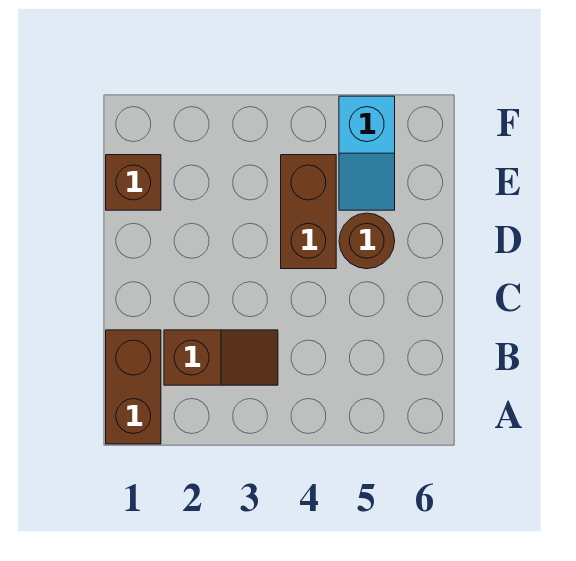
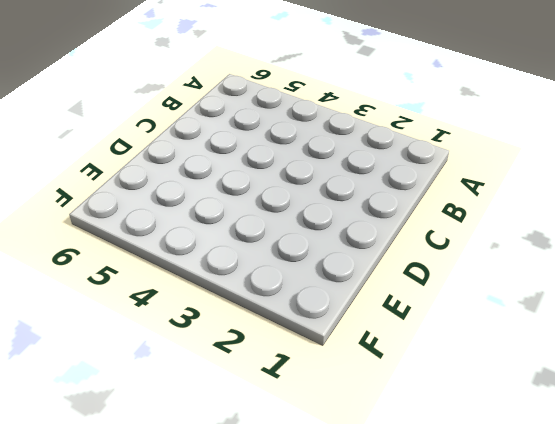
none -> brown brick A1:B1 level 1
none -> brown slope B2:B3 level 1 top 2

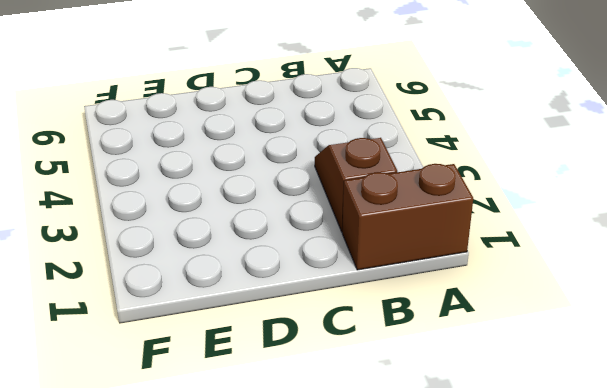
none -> brown brick D4:E4 level 1
none -> brown round brick D5 level 1

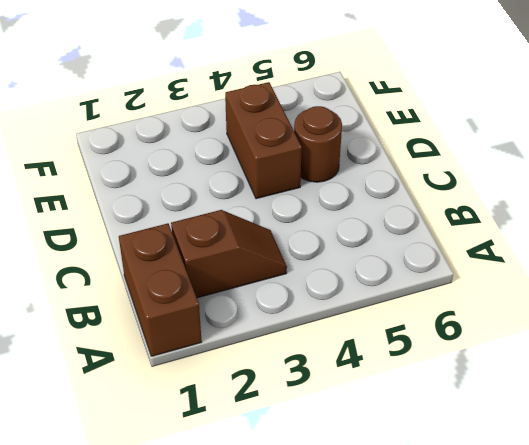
none -> brown brick E1 level 1
none -> cyan slope E5:F5 level 1 top F

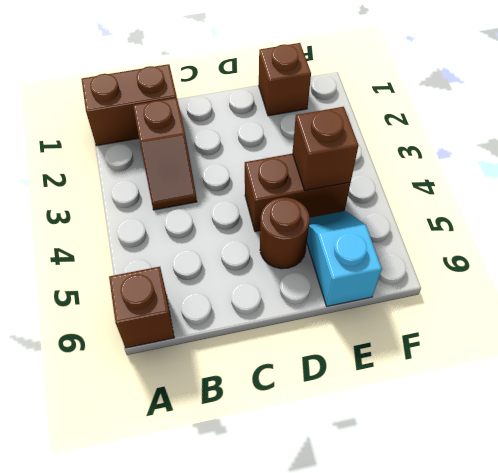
brown brick A6 level 1 -> none
brown brick E4 level 2 -> none
cyan slope E5:E6 level 1 top 6 -> cyan slope E5:F5 level 1 top F

